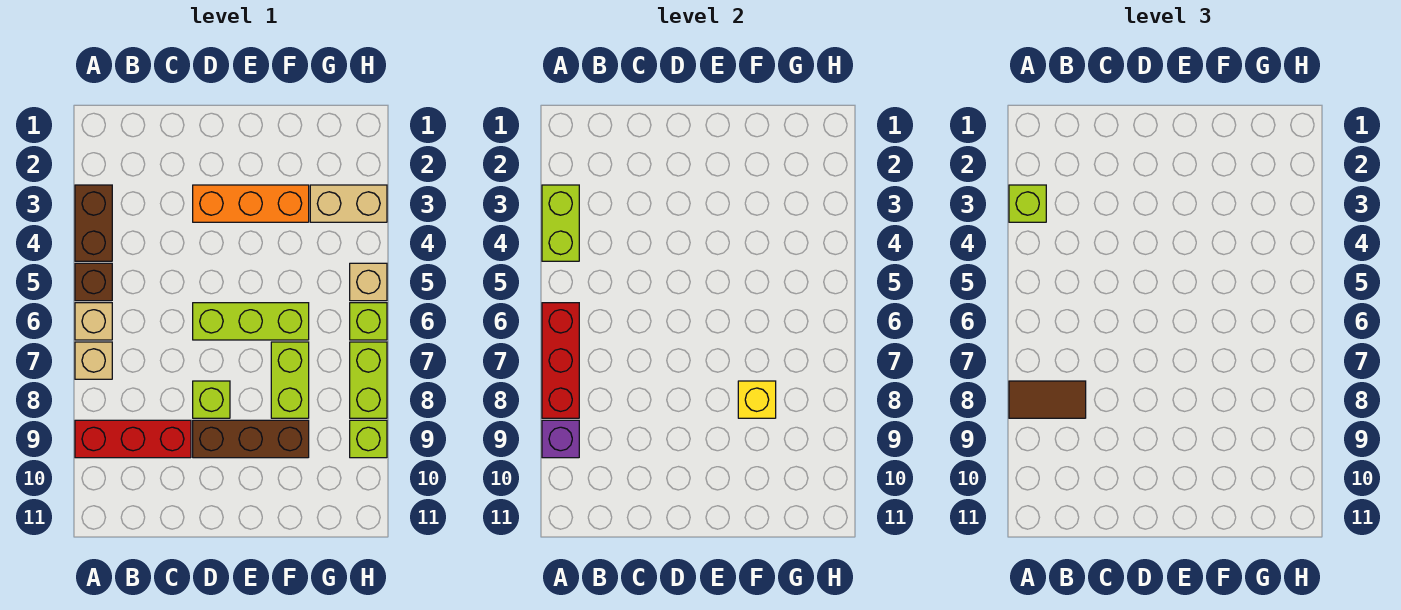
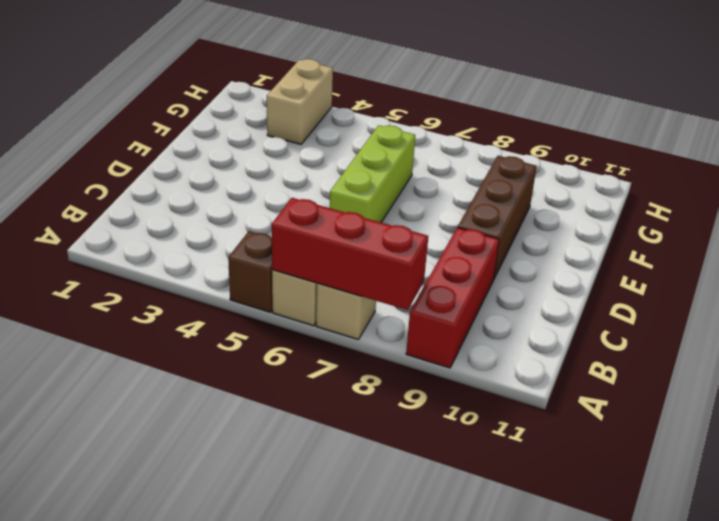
none -> brown brick A3:A4 level 1
none -> orange brick D3:F3 level 1
none -> lime brick D8 level 1

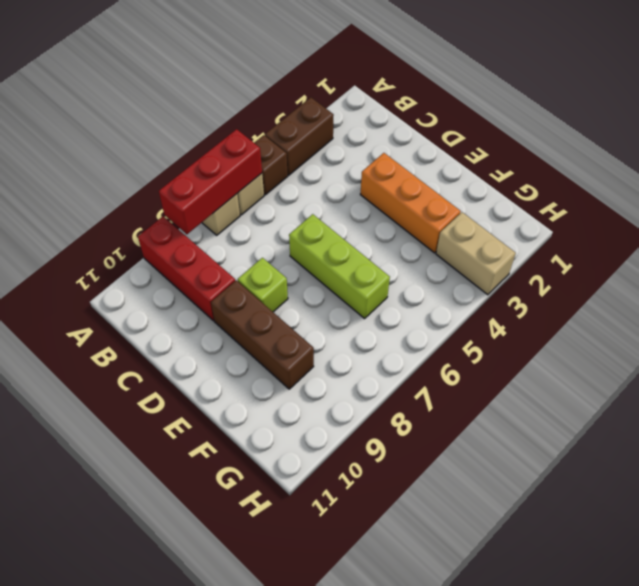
none -> lime brick F7:F8 level 1
none -> tan brick H5 level 1
none -> lime brick H6 level 1

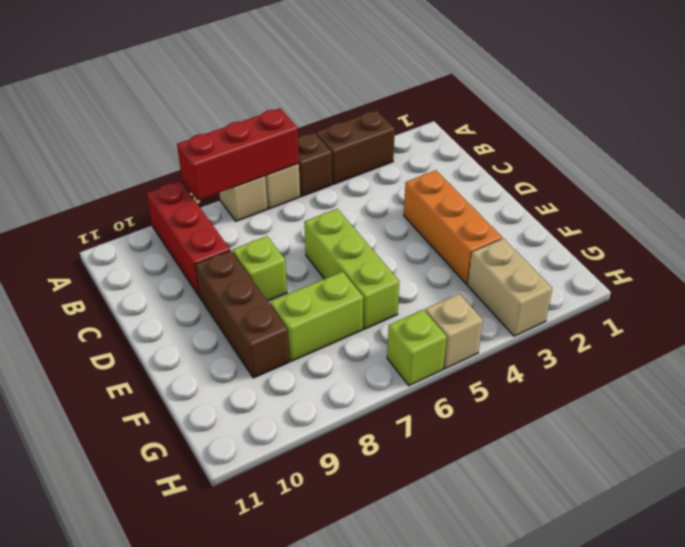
none -> lime brick H7:H8 level 1
none -> lime brick H9 level 1
none -> lime brick A3:A4 level 2

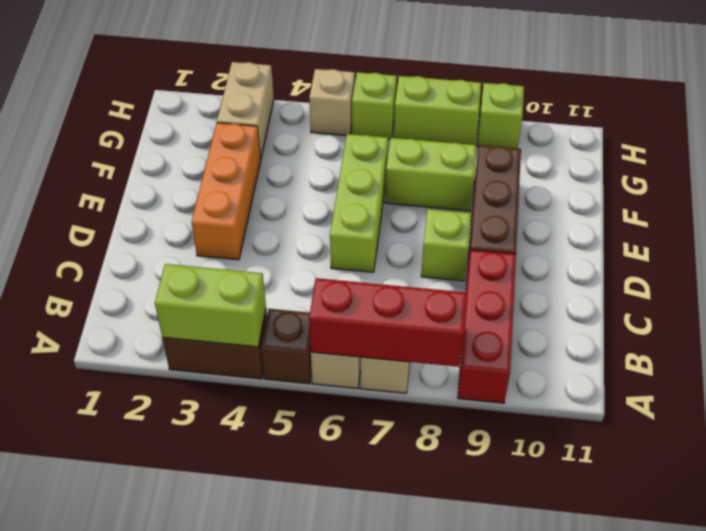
none -> purple brick A9 level 2
none -> yellow brick F8 level 2
none -> lime brick A3 level 3

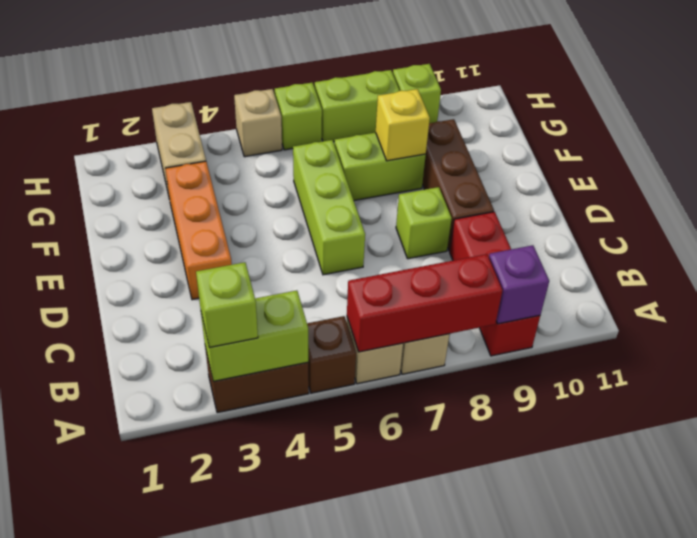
none -> brown tile A8:B8 level 3

